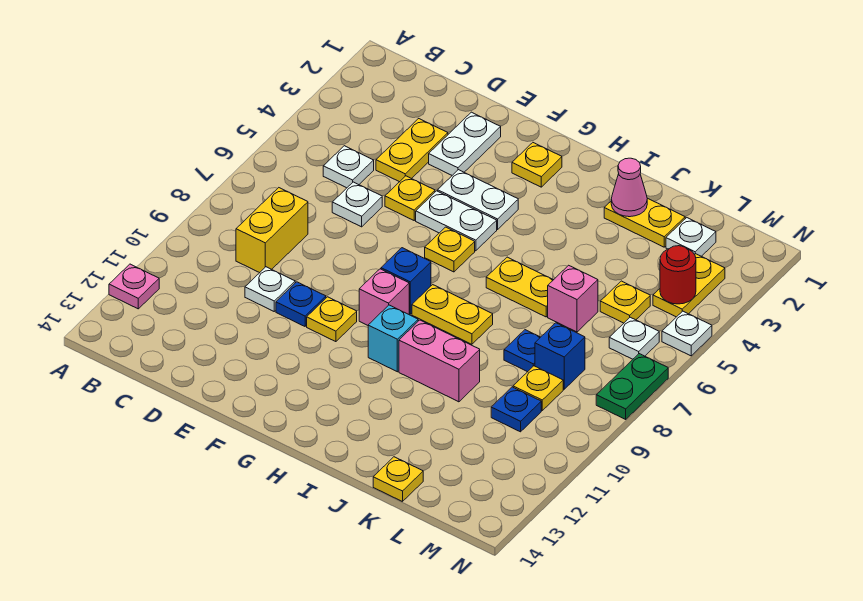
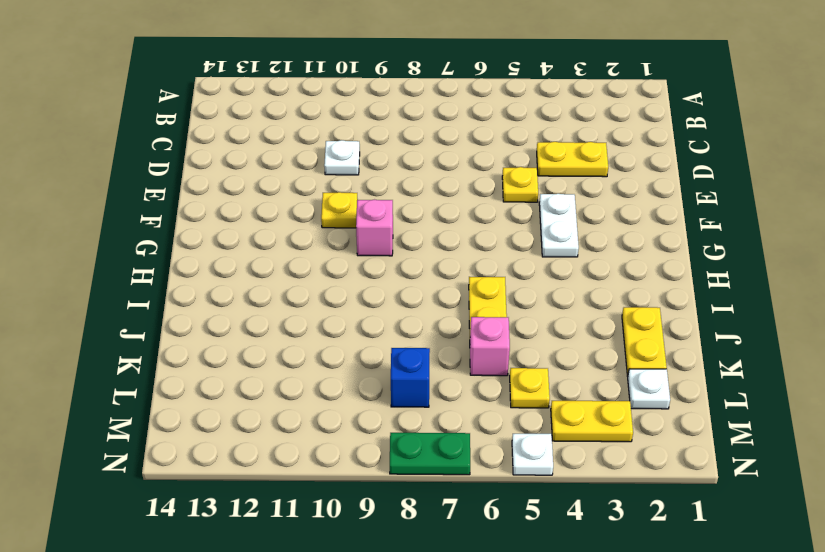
none -> pink plate A12 level 1
none -> white plate C5 level 1
none -> yellow brick C8:C9 level 1
none -> white plate D6 level 1

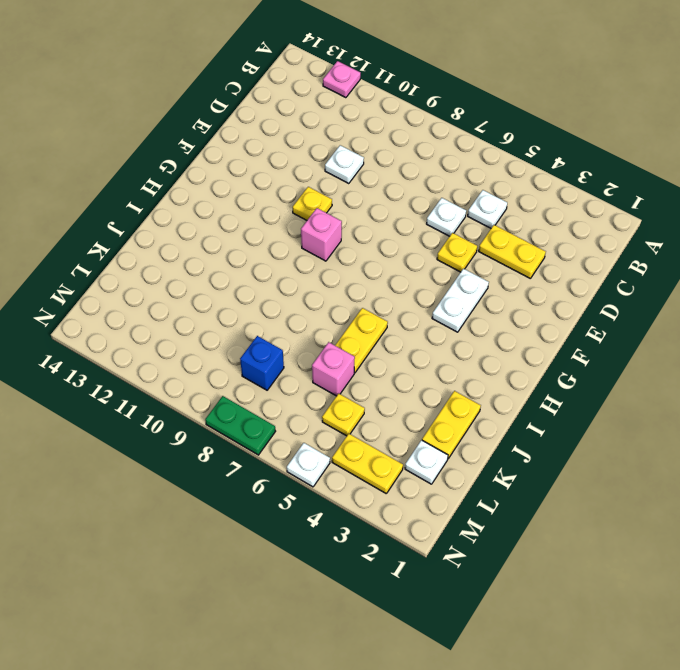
none -> yellow brick C8:C9 level 1
none -> white plate E2:E3 level 1
none -> blue plate E10 level 1
none -> white plate F5:G5 level 1

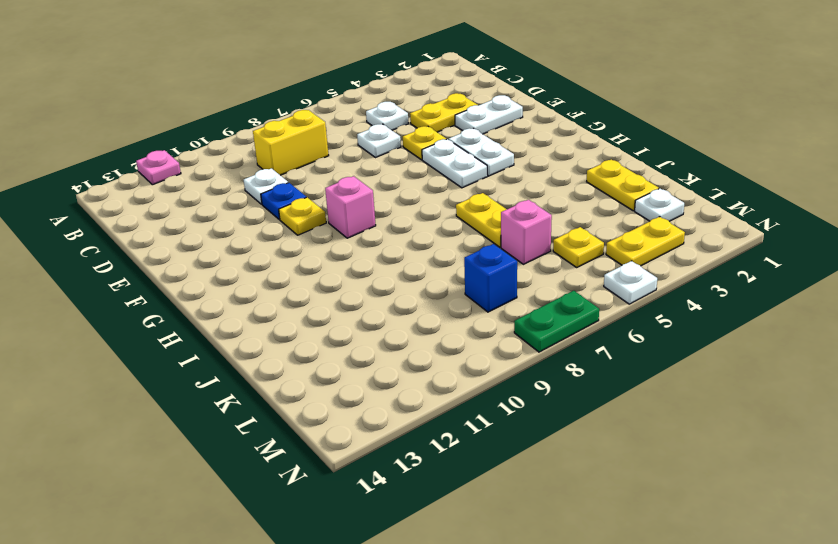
none -> yellow plate G2 level 1
none -> yellow plate G6 level 1
none -> blue brick G8 level 1
none -> yellow plate H8:I8 level 1

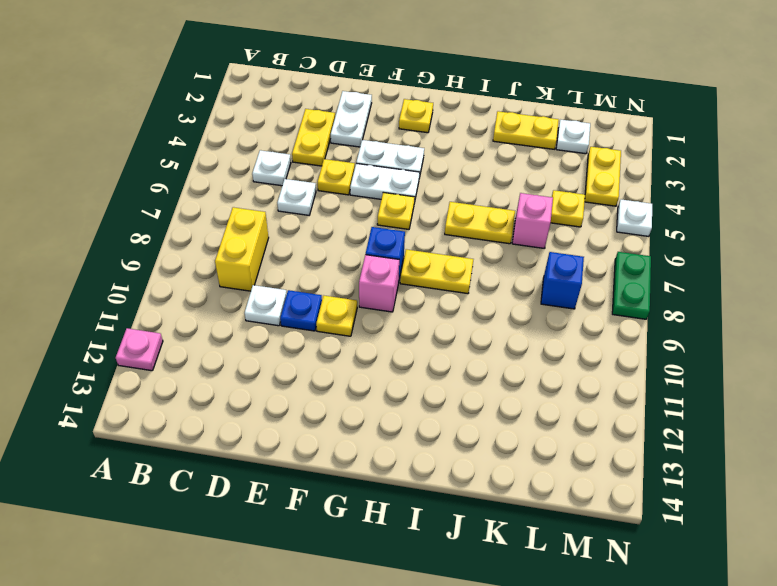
none -> cyan brick H10 level 1
none -> pink brick I10:J10 level 1
none -> blue plate K8 level 1
none -> yellow plate K14 level 1

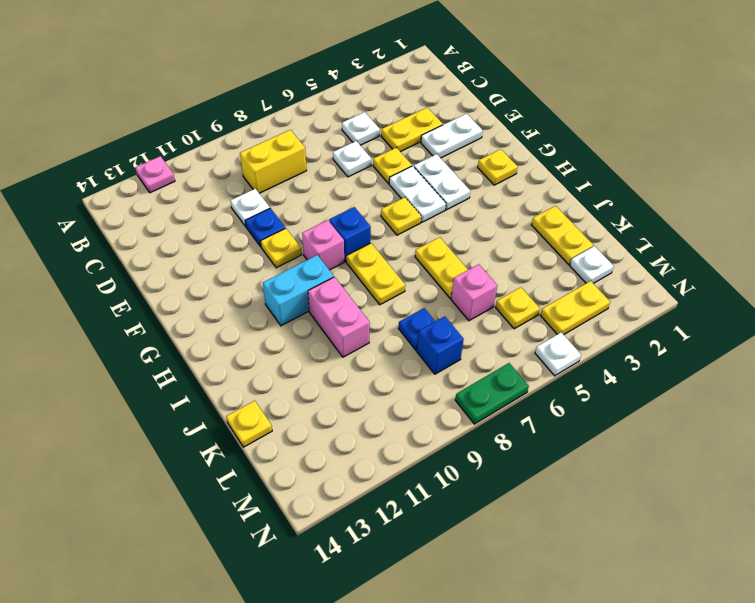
cyan brick H10:H11 level 1 -> cyan brick H10 level 1
none -> yellow plate L9 level 1
none -> blue plate L10 level 1
none -> white plate M6 level 1
none -> pink cone J2 level 2

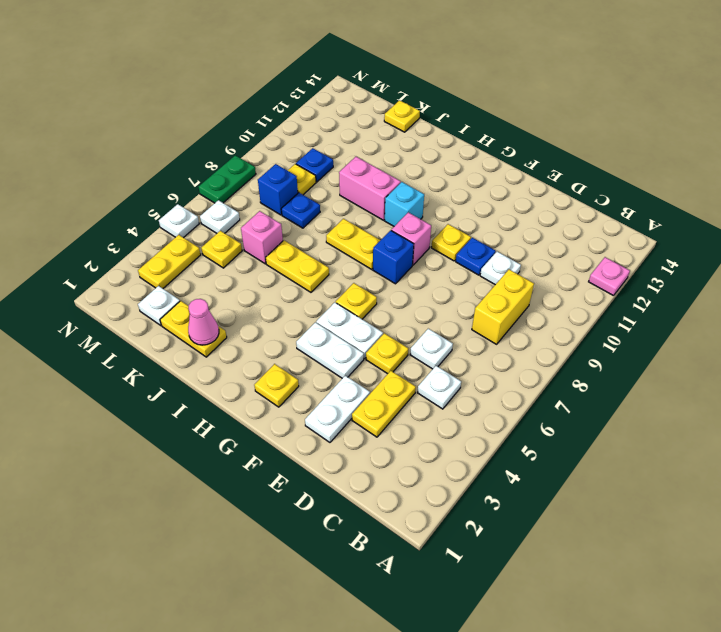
none -> red round brick M4 level 2

